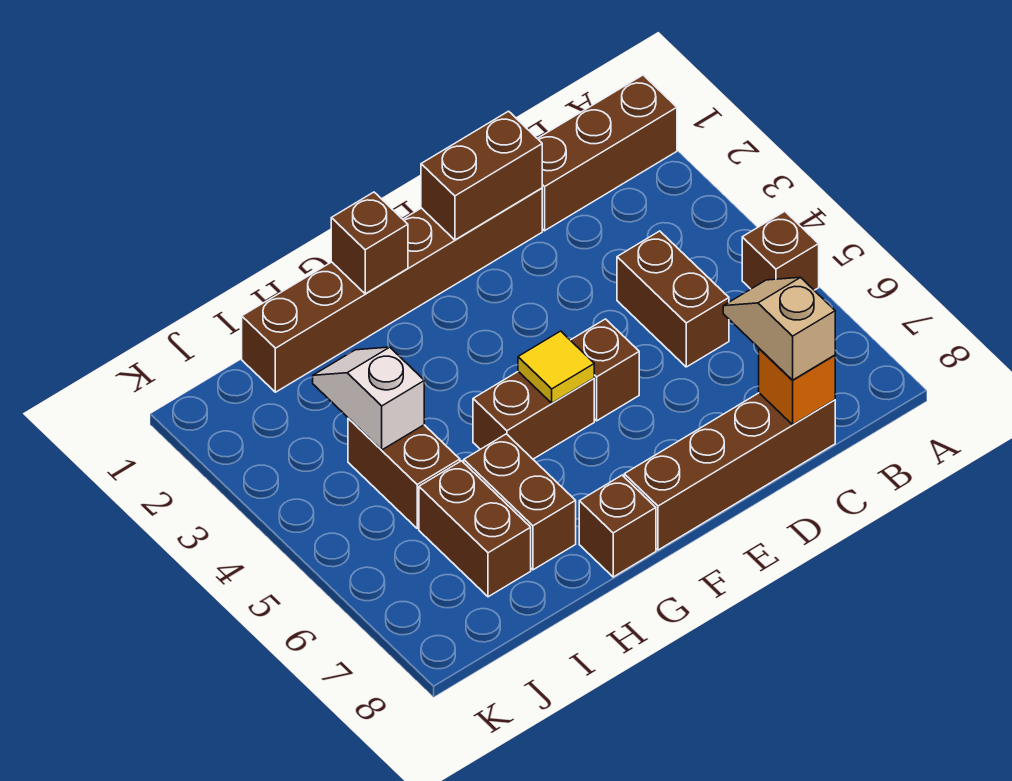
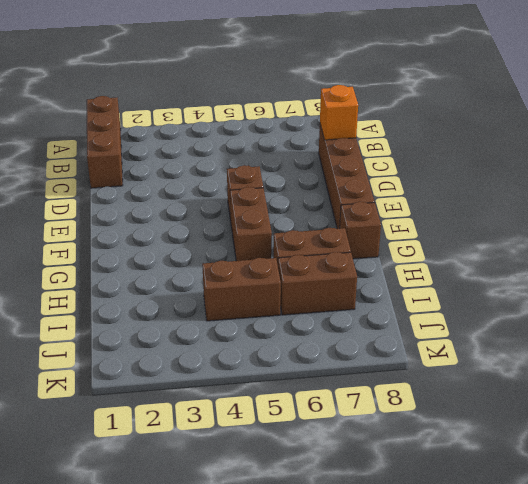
none -> brown brick A5 level 1
none -> brown brick C4:C5 level 1
none -> brown brick D1:I1 level 1

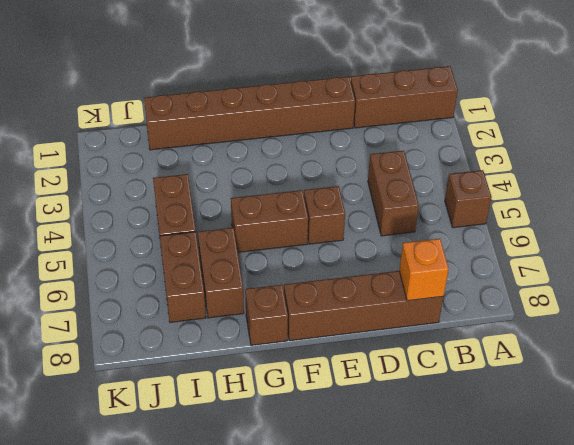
none -> brown brick D1:E1 level 2
none -> yellow tile F5 level 2
none -> brown brick G1 level 2

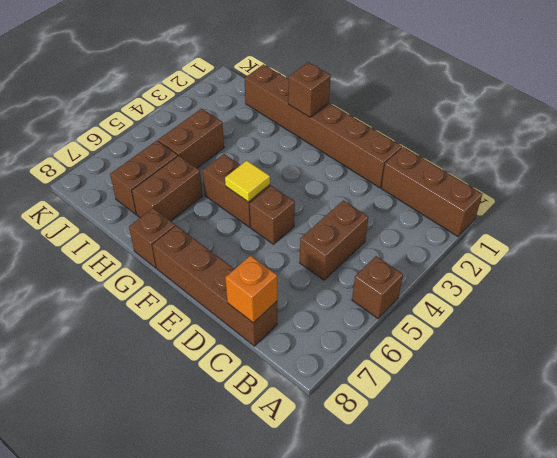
none -> brown brick D1:E1 level 2
none -> white slope I3:I4 level 2 top 4
none -> tan slope C7:C8 level 3 top 8

